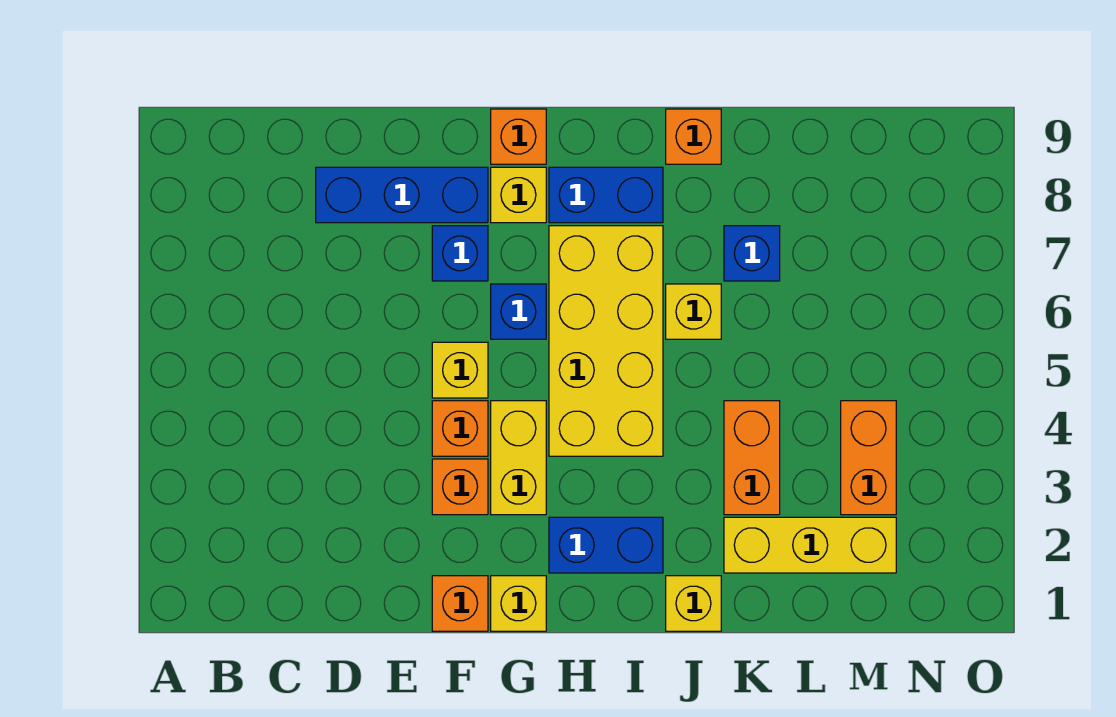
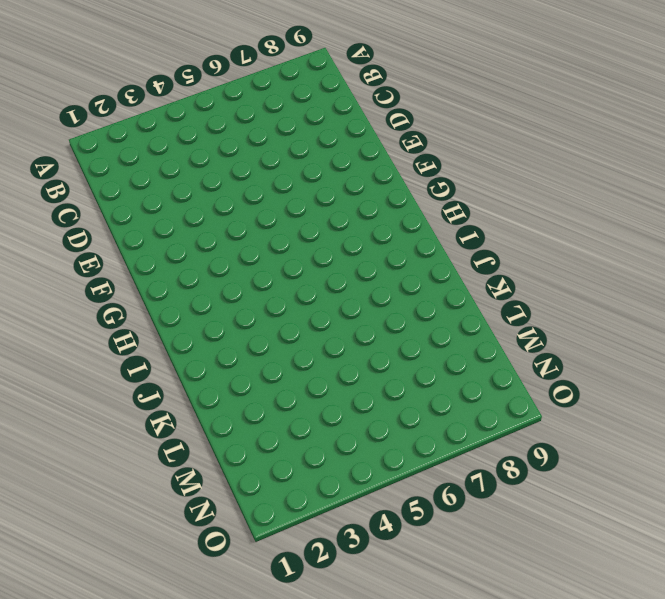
none -> blue brick D8:F8 level 1
none -> orange brick F1 level 1
none -> orange brick F3 level 1

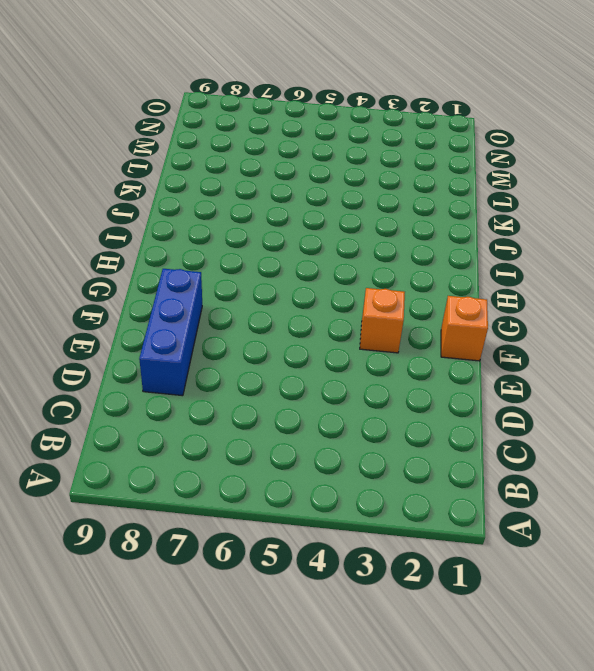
none -> orange brick F4 level 1
none -> yellow brick F5 level 1
none -> blue brick F7 level 1

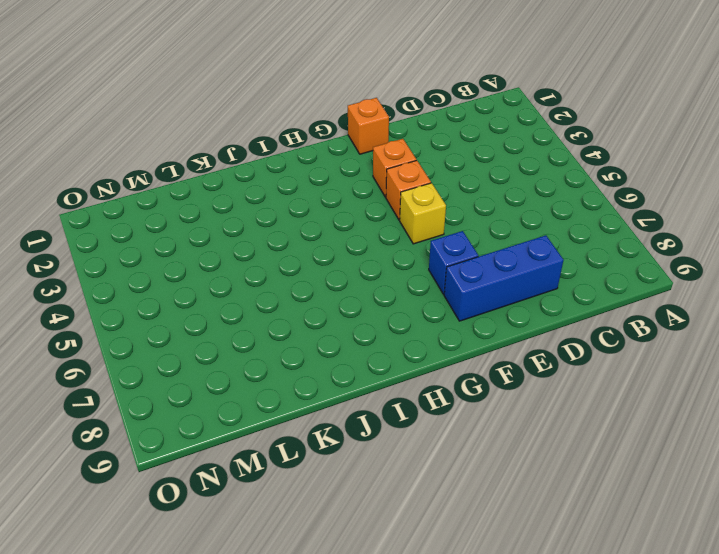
none -> yellow brick G1 level 1
none -> yellow brick G3:G4 level 1
none -> blue brick G6 level 1

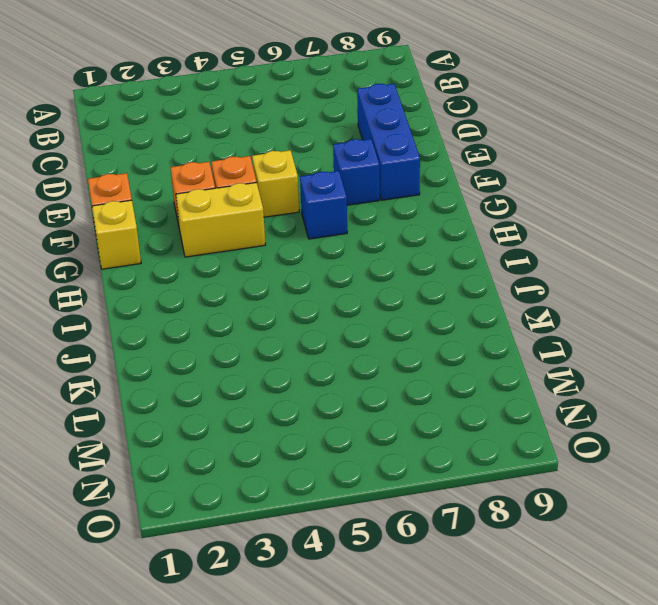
none -> yellow brick G8 level 1
none -> orange brick G9 level 1
none -> blue brick H2:I2 level 1

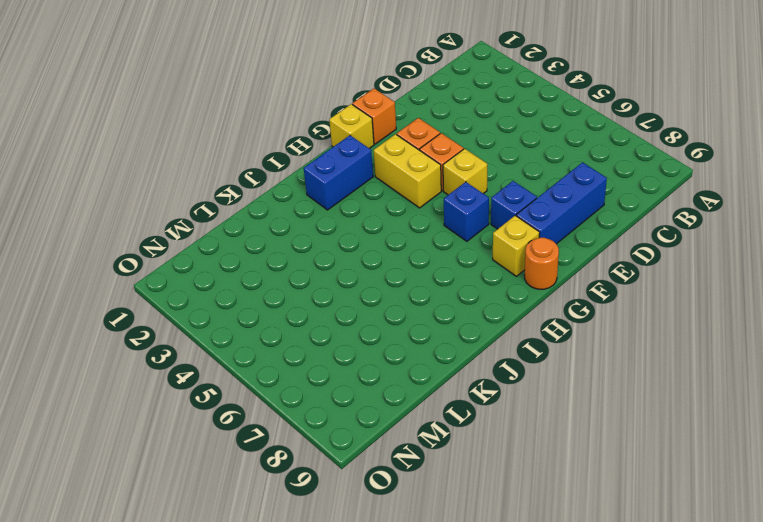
orange round brick G9 level 1 -> orange brick G9 level 1
none -> yellow brick H4:I7 level 1
none -> blue brick H8:I8 level 1
none -> yellow brick J1 level 1

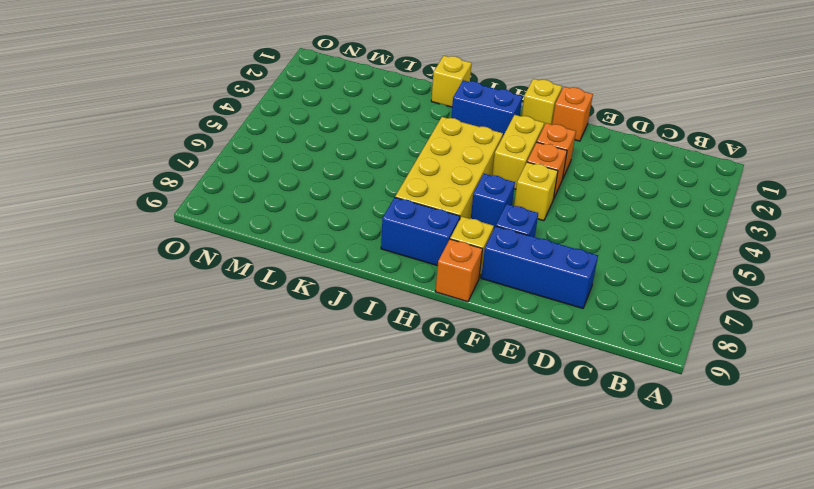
none -> yellow brick J6 level 1
none -> orange brick J9 level 1
none -> yellow brick K2:M2 level 1

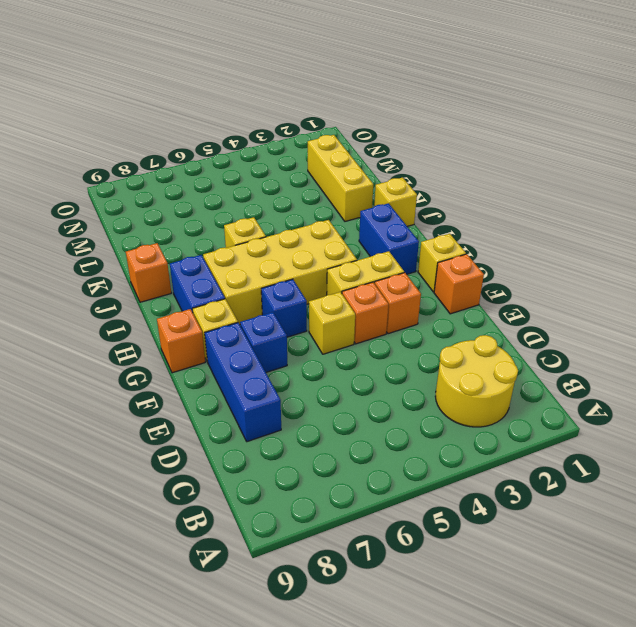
yellow round brick B2:C3 level 1 -> none
none -> orange brick K3:K4 level 1
none -> blue brick K7 level 1
none -> orange brick M3:M4 level 1

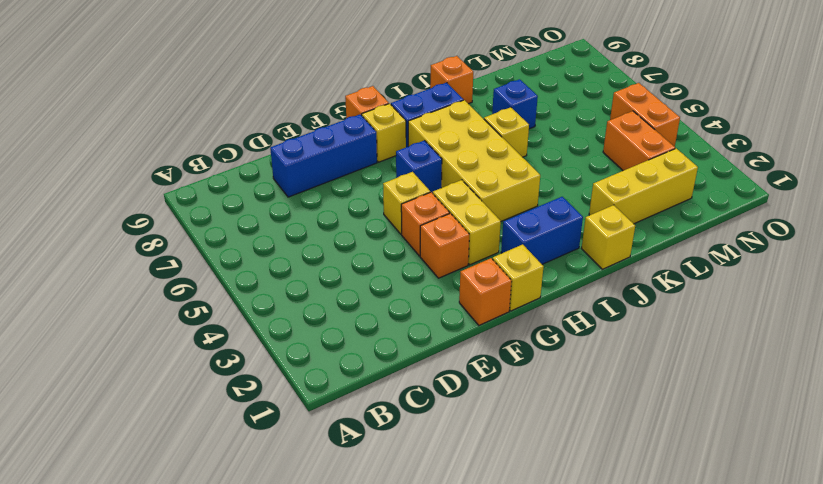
orange brick N4:N5 level 1 -> orange brick K3:K4 level 1
none -> blue brick F7 level 1

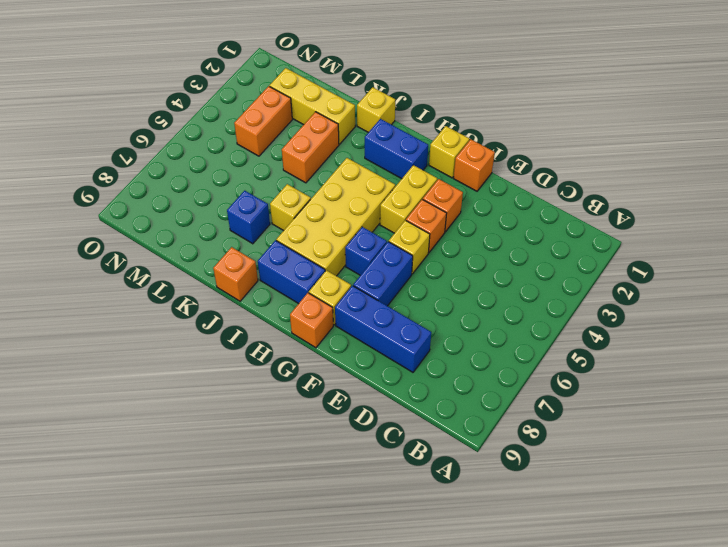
blue brick F6:F7 level 1 -> blue brick F7 level 1

